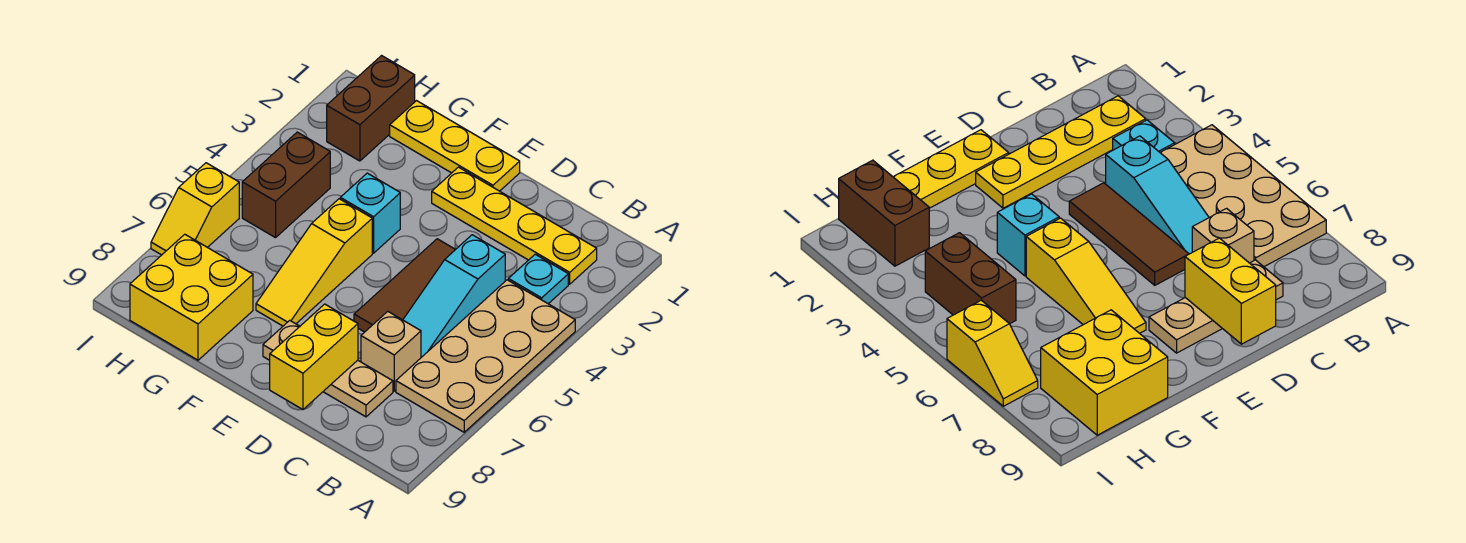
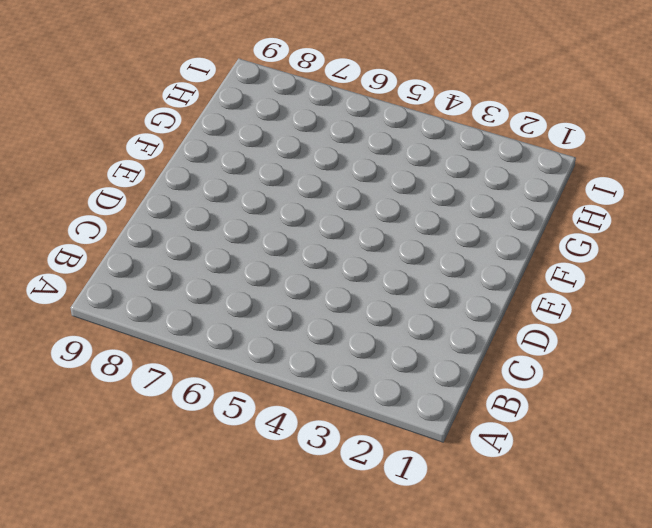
none -> tan plate A4:B7 level 1
none -> yellow plate B2:E2 level 1
none -> cyan plate B3 level 1

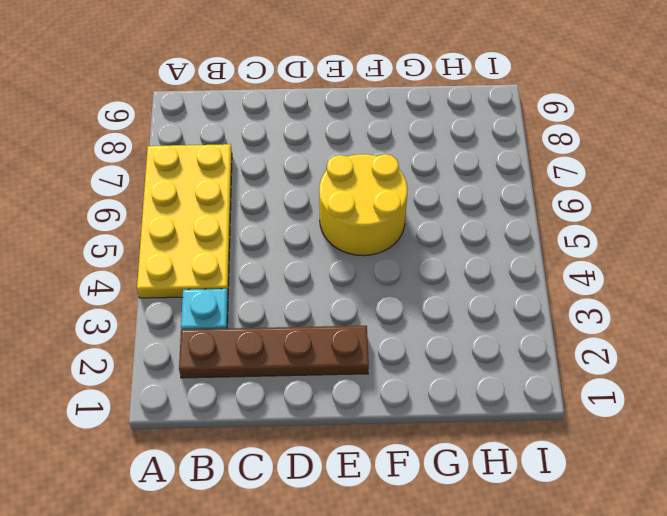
yellow plate A4:B7 level 1 -> tan plate A4:B7 level 1
brown plate B2:E2 level 1 -> yellow plate B2:E2 level 1
yellow round brick E5:F6 level 1 -> yellow slope F5:F7 level 1 top 5
none -> cyan slope C4:C6 level 1 top 4
none -> tan brick C7 level 1
none -> tan plate C8:E8 level 1

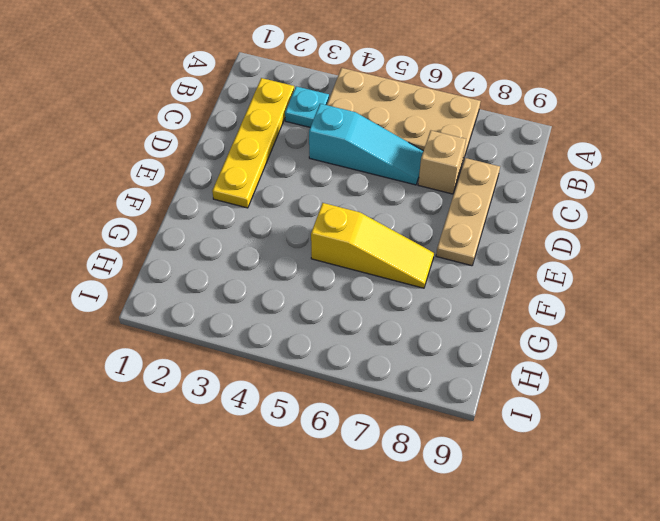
none -> brown tile D4:D6 level 1
none -> yellow plate E1:G1 level 1
none -> cyan brick F4 level 1

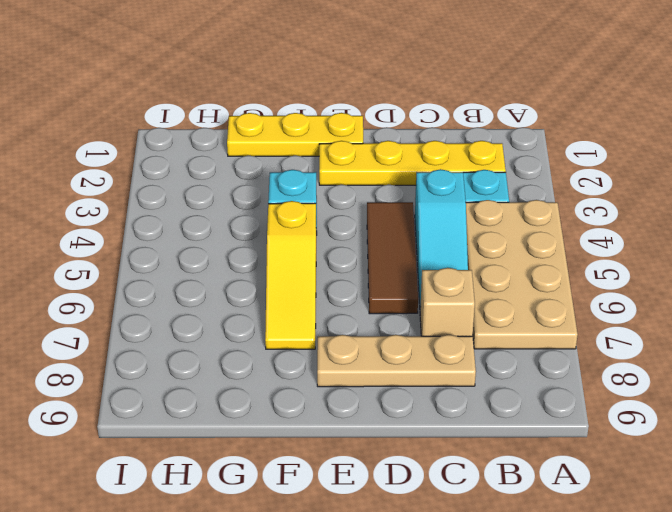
none -> yellow brick G8:H9 level 1
none -> brown brick H1:H2 level 1
none -> brown brick H4:H5 level 1

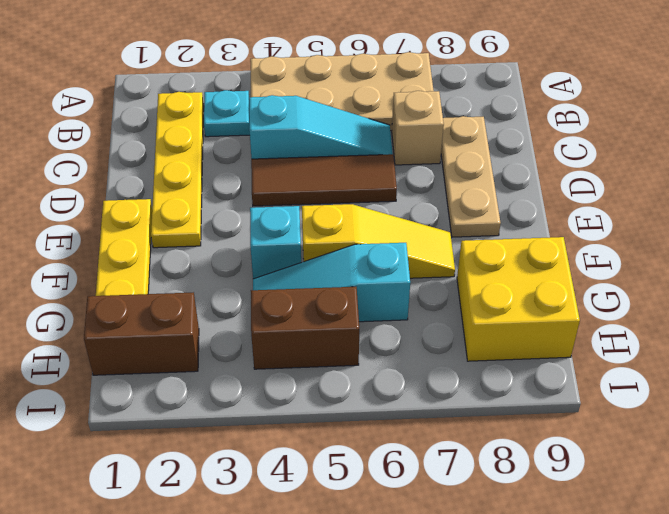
cyan slope G4:G6 level 1 top 6 -> none
none -> yellow slope I6:I7 level 1 top 6
none -> yellow brick D8:D9 level 2

